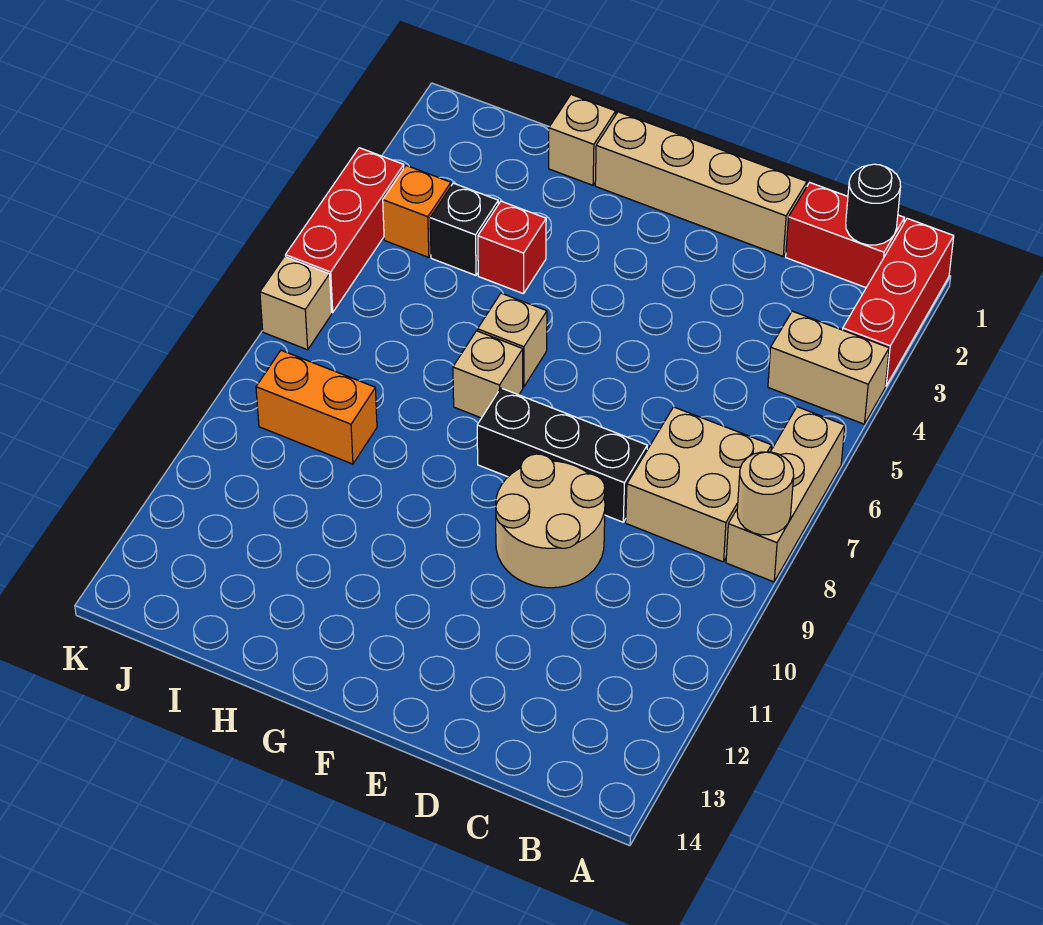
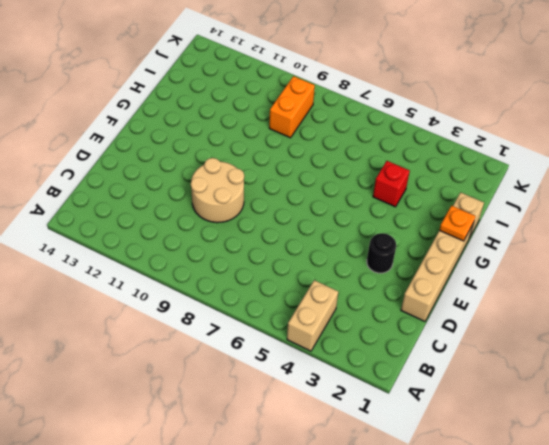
black round brick E3 level 1 -> black round brick B1 level 2
orange plate G1 level 2 -> none
none -> red brick A1:A3 level 1
none -> tan brick A6:A8 level 1
none -> red brick B1:C1 level 1

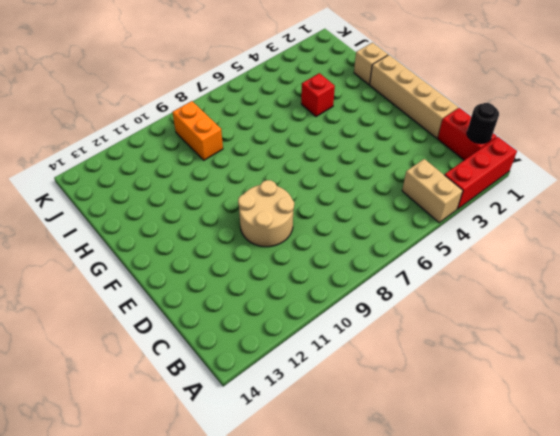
none -> tan brick A6:A8 level 1
none -> tan brick B7:C8 level 1
none -> black brick D8:F8 level 1

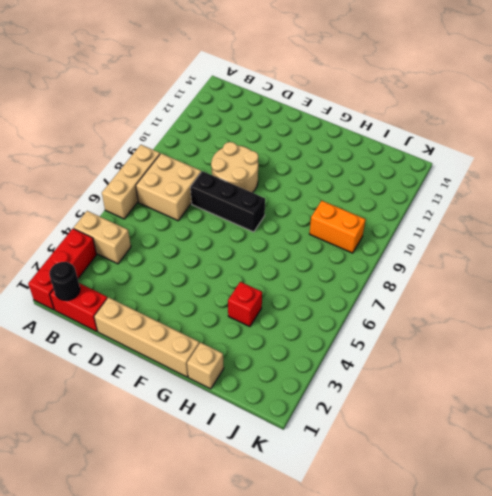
none -> tan brick G6 level 1
none -> tan brick G7 level 1
none -> black brick I4 level 1

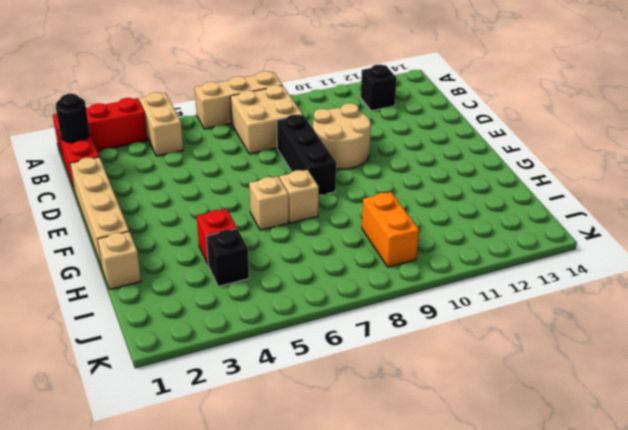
black brick B12 level 1 -> none
none -> orange brick J4 level 1
none -> red brick K4:K6 level 1
none -> tan brick K7 level 1

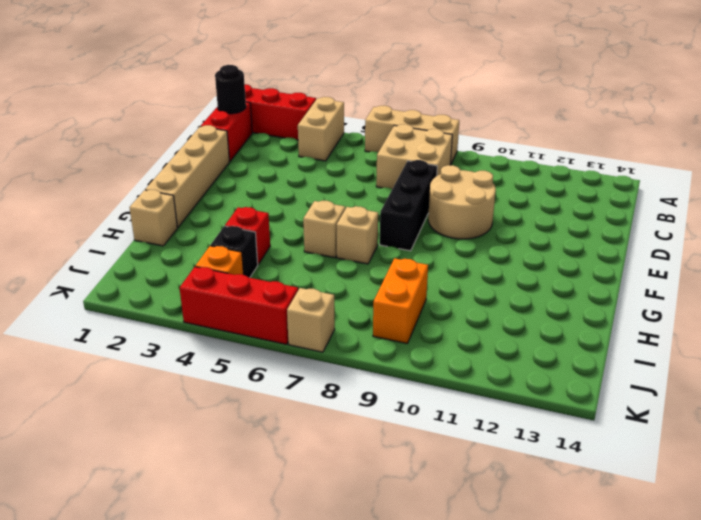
none -> tan round brick A8 level 2

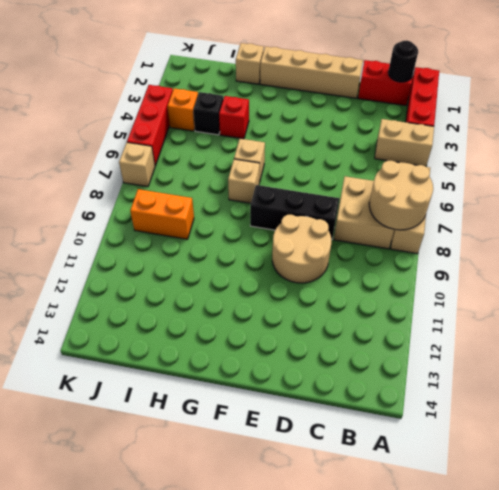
tan round brick A7:B8 level 2 -> tan round brick A8 level 2

